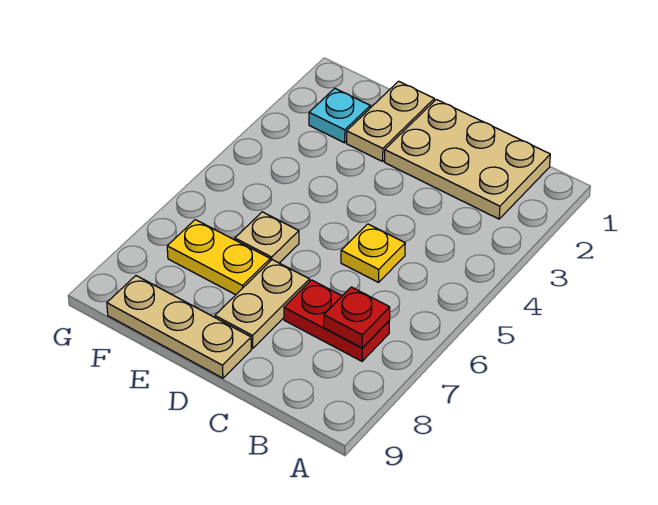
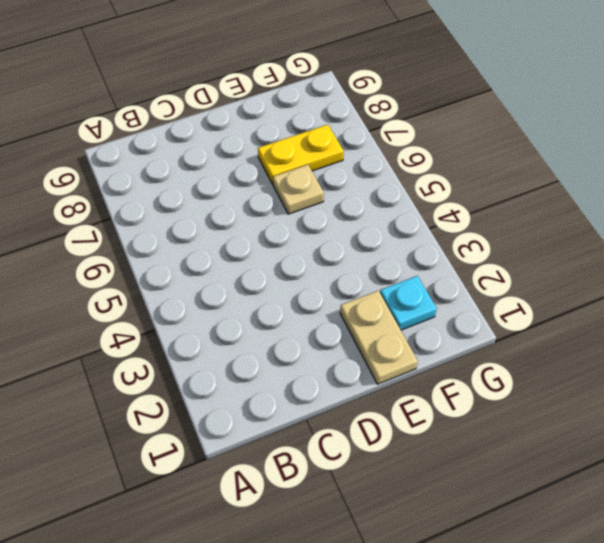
none -> tan plate B1:D2 level 1
none -> red plate B7:C7 level 1

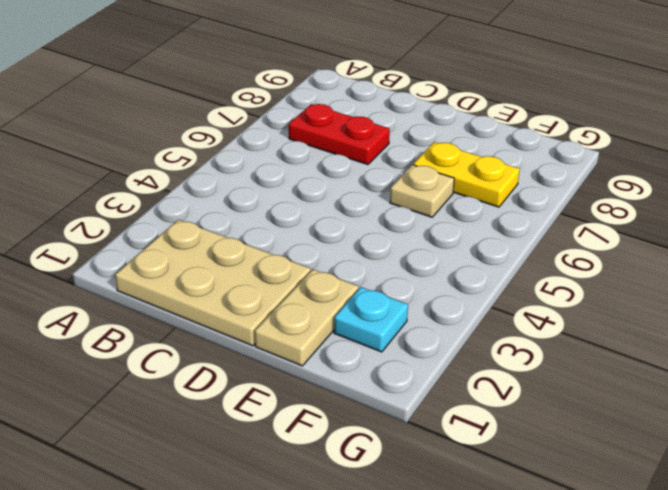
none -> yellow plate C5 level 1
none -> tan plate D7:D8 level 1

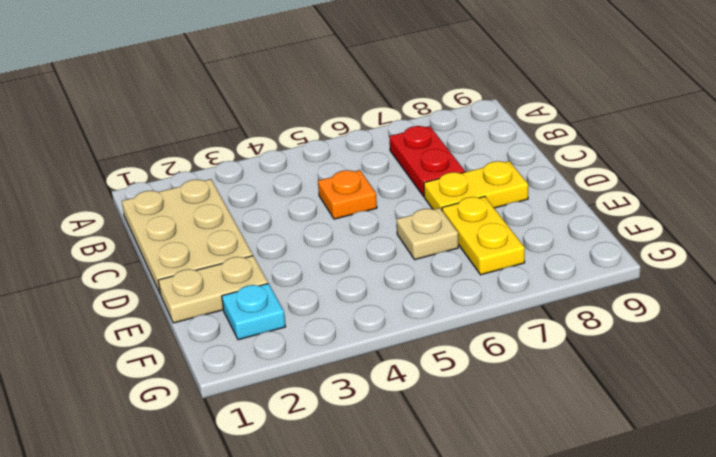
orange plate C5 level 1 -> yellow plate C5 level 1
yellow plate D7:D8 level 1 -> tan plate D7:D8 level 1
none -> tan plate D9:F9 level 1
none -> red plate B7 level 2

